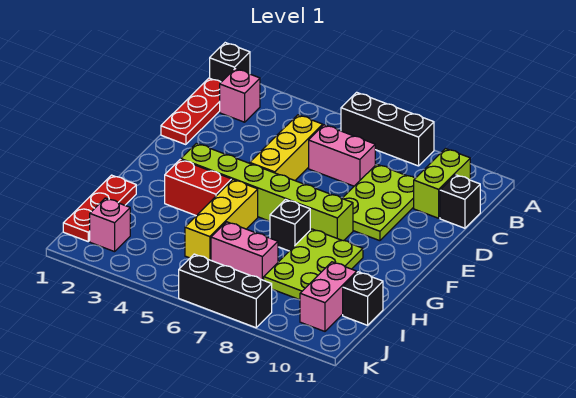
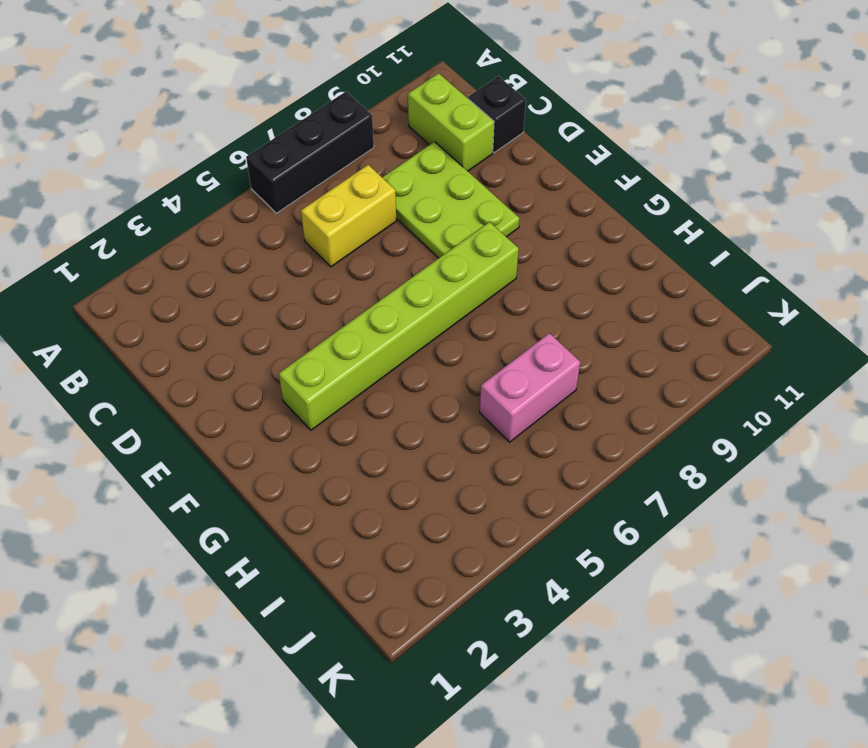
yellow brick C6:C7 level 1 -> pink brick C6:C7 level 1
none -> black brick A1 level 1
none -> red plate B1:D1 level 1
none -> pink brick B2 level 1

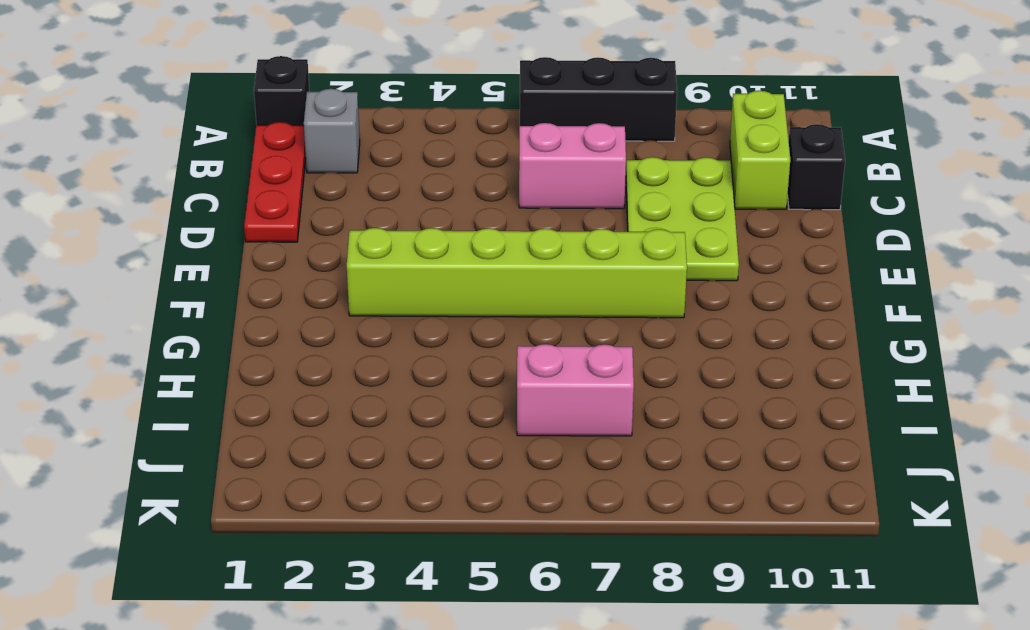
grey brick B2 level 1 -> pink brick B2 level 1
none -> yellow brick C5:E5 level 1
none -> red brick G3:G4 level 1
none -> yellow brick G5:I5 level 1

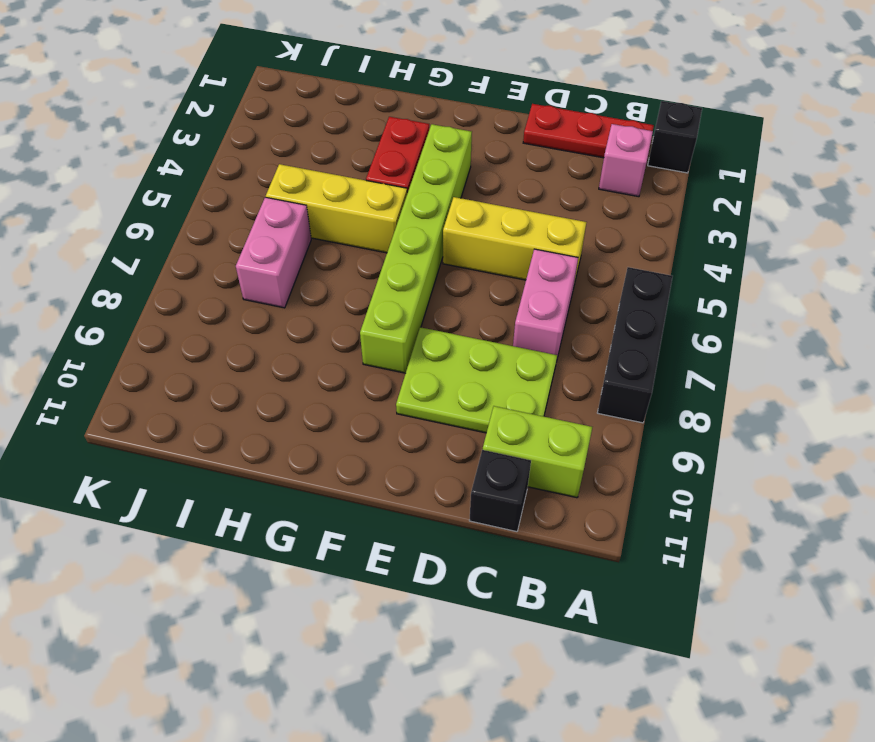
none -> black brick G7 level 1
none -> lime plate G8:I9 level 1
none -> red plate H1:J1 level 1

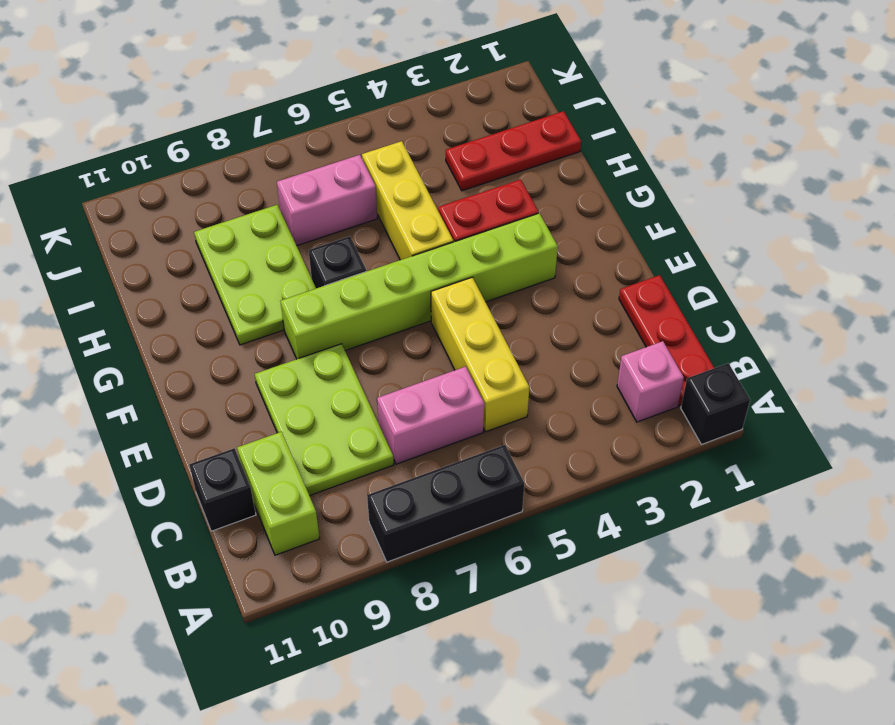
red plate I1:I3 level 1 -> red plate H1:J1 level 1
none -> pink brick I10:J10 level 1
none -> black brick I11 level 1
none -> pink brick J2 level 1

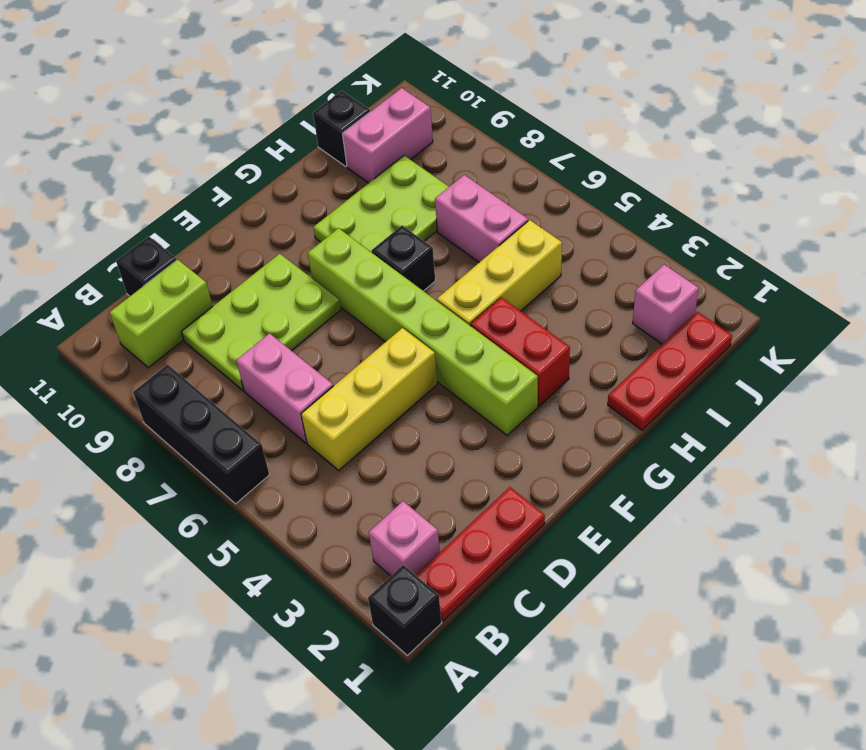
none -> black brick K6:K8 level 1

